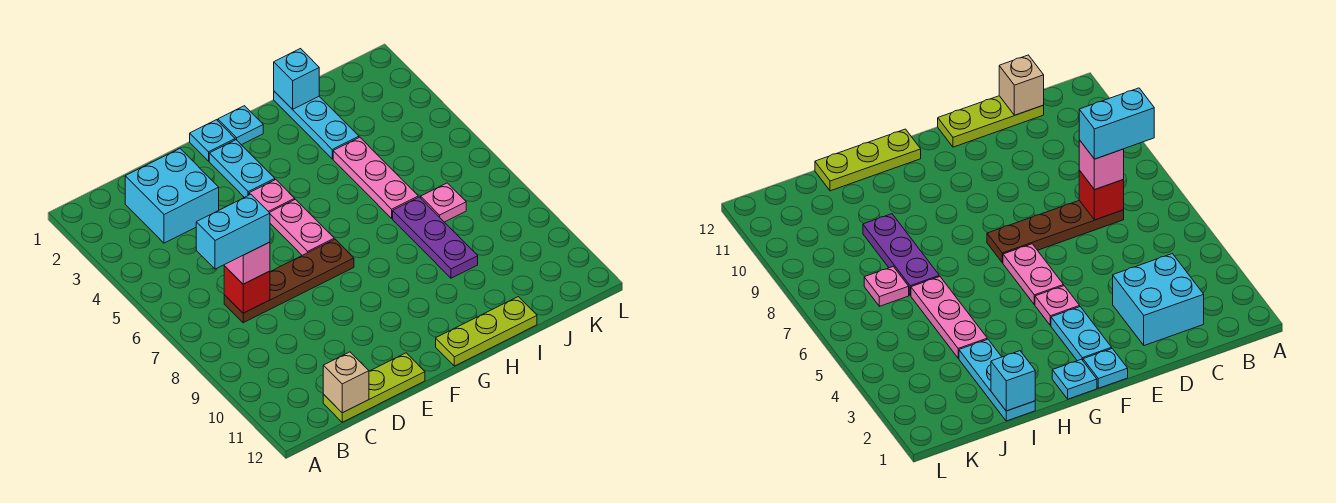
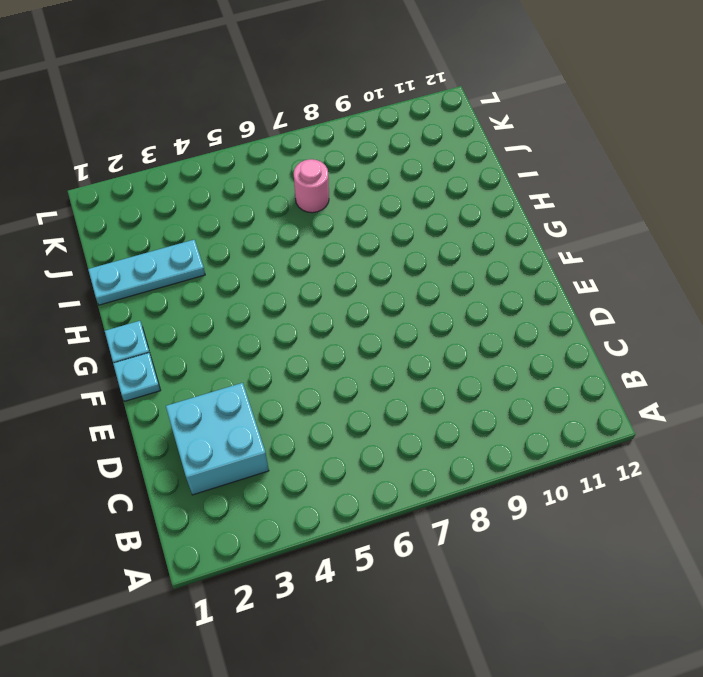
pink round brick J7 level 1 -> pink plate J7 level 1
none -> brown plate C7:F7 level 1
none -> lime plate C12:E12 level 1
none -> cyan plate F2:F3 level 1

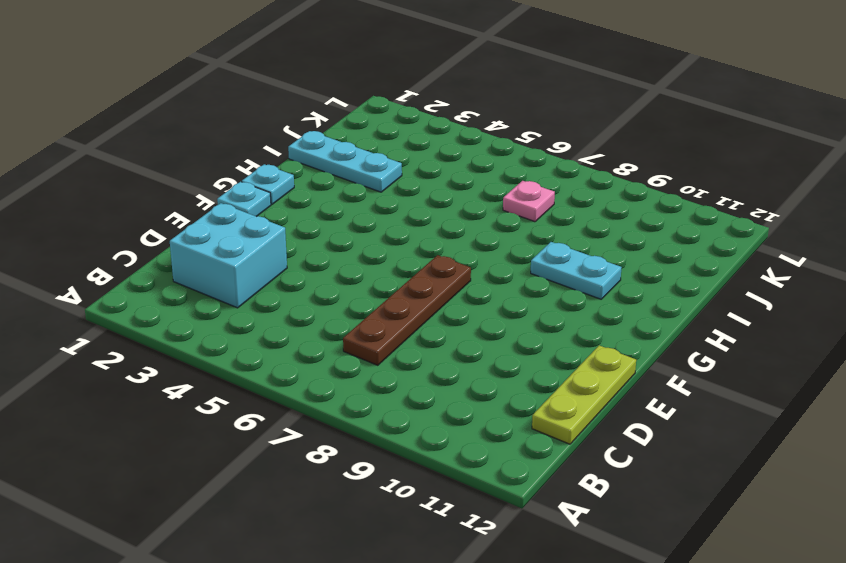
cyan plate H9:H10 level 1 -> cyan plate F2:F3 level 1
none -> pink plate F4 level 1
none -> pink plate F5:F6 level 1
none -> lime plate G12:I12 level 1

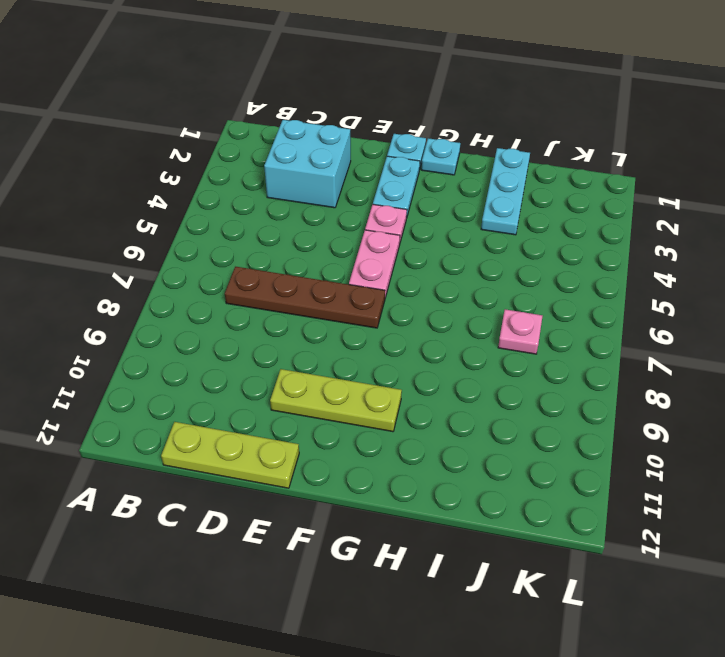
lime plate E10:G10 level 1 -> lime plate G12:I12 level 1
none -> pink plate I4:I6 level 1
none -> purple plate I7:I9 level 1
none -> red brick C7 level 2

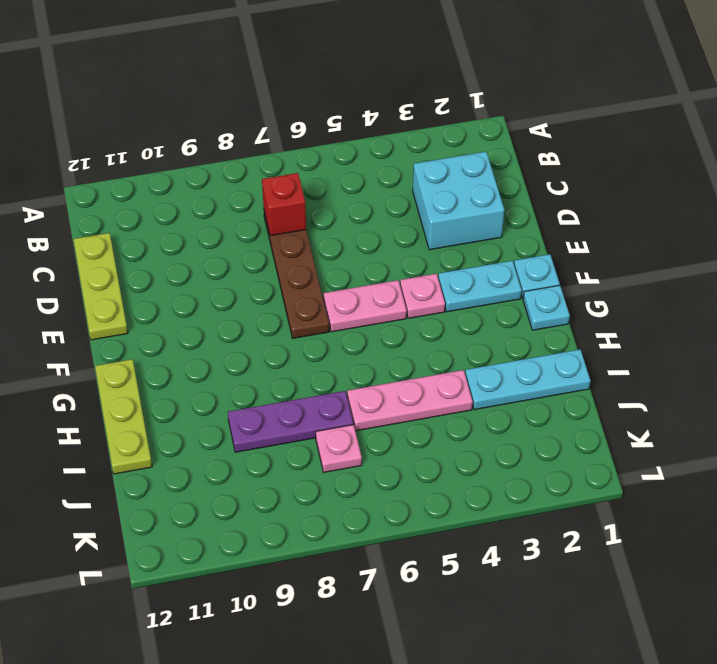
none -> tan brick C12 level 2
none -> cyan brick I1 level 2
none -> pink brick C7 level 3

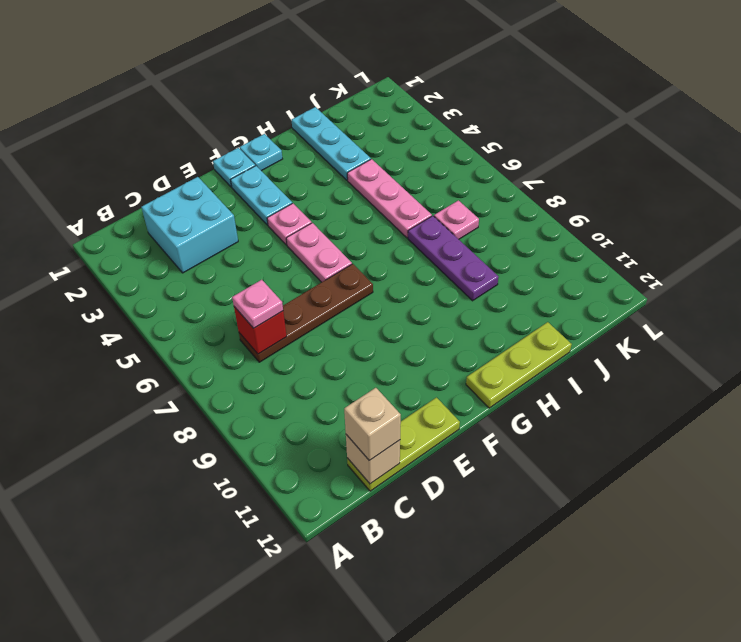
pink plate C7 level 3 -> pink brick C7 level 3
tan brick C12 level 3 -> none
none -> cyan brick I1 level 2
none -> cyan brick B7:C7 level 4

